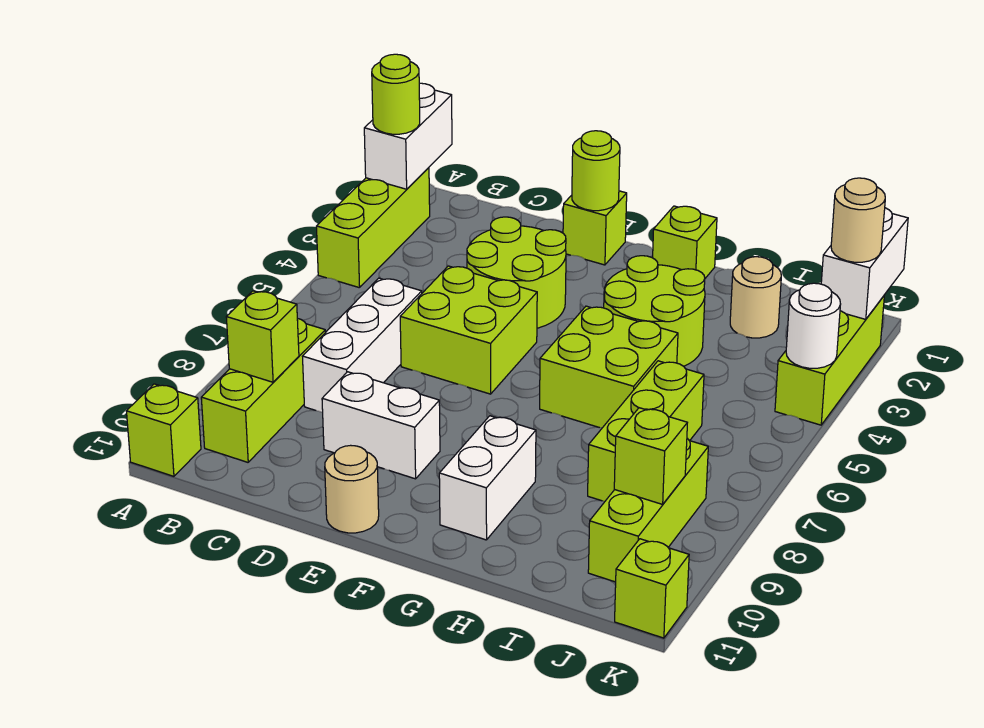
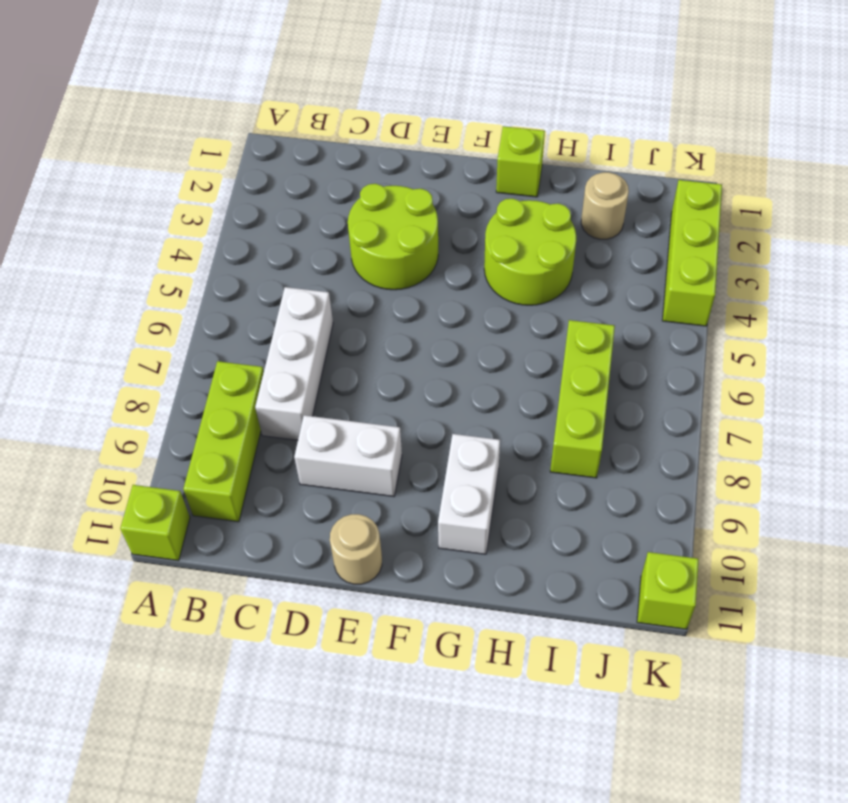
none -> lime brick A2:A4 level 1
none -> lime brick D5:E6 level 1
none -> lime brick E1 level 1

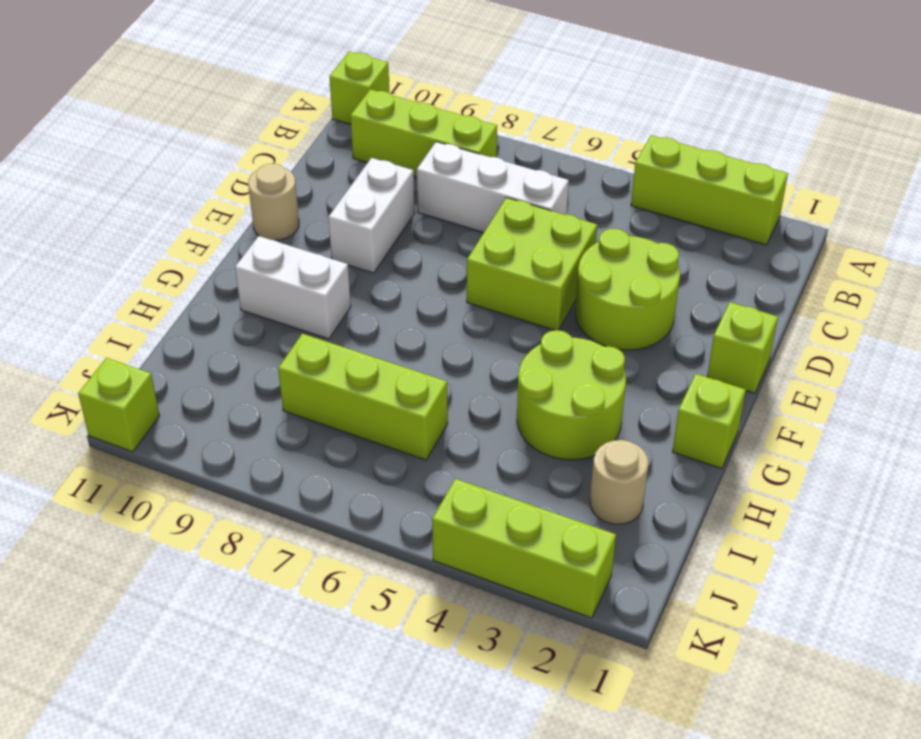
none -> lime brick G5:H6 level 1
none -> lime brick J8:J10 level 1
none -> white brick A1:A2 level 2

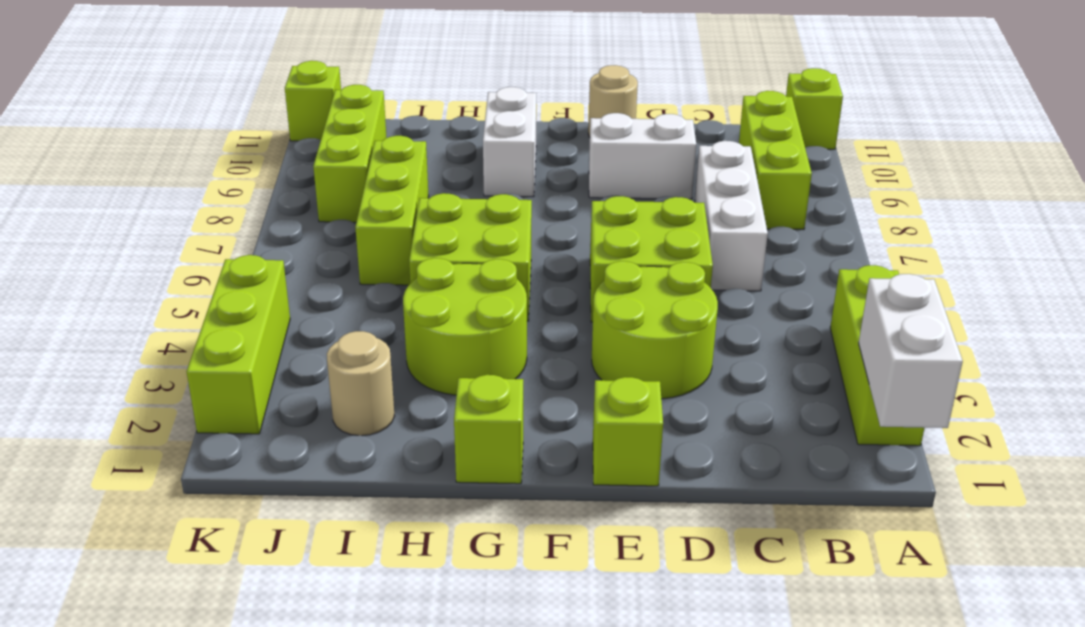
none -> lime brick B9 level 2
none -> lime round brick E1 level 2
none -> lime brick J9 level 2

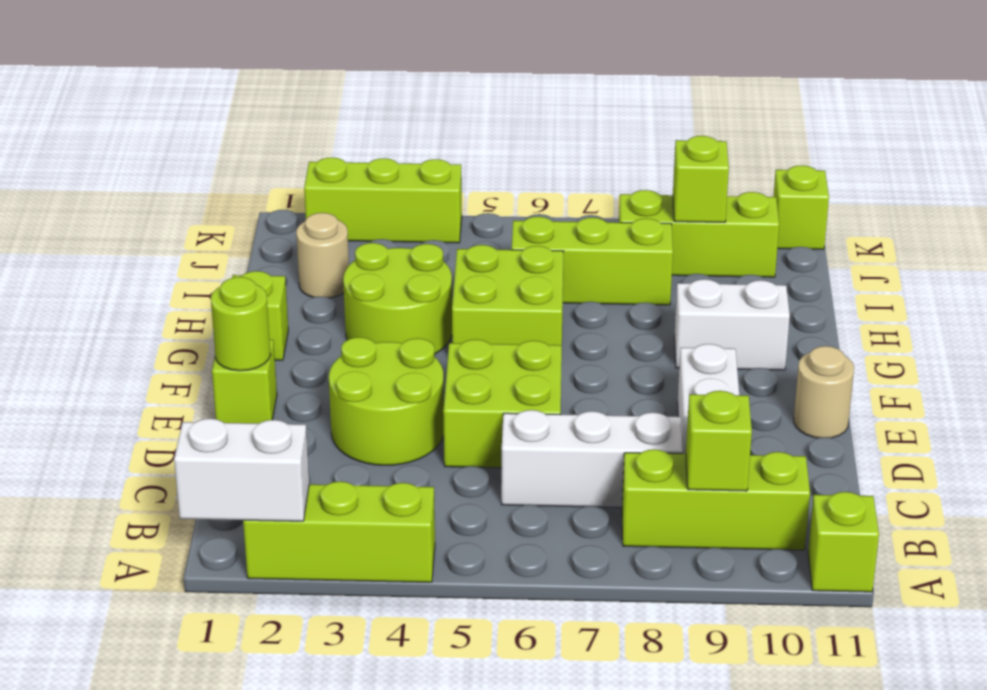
none -> white brick K1:K2 level 2
none -> white round brick K4 level 2
none -> lime round brick A2 level 3

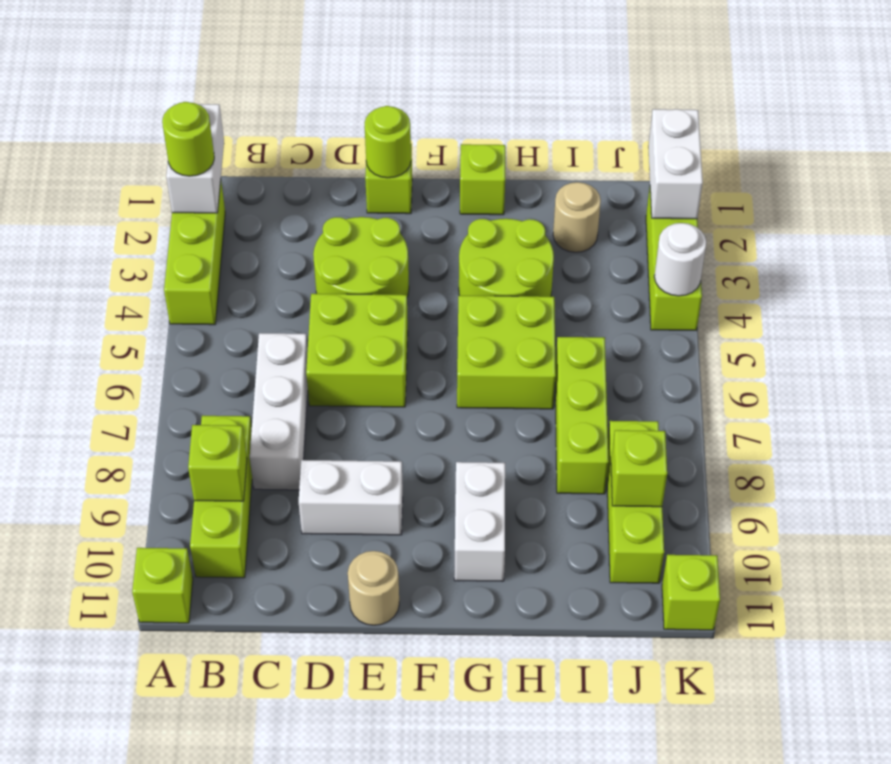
none -> tan round brick K2 level 3

